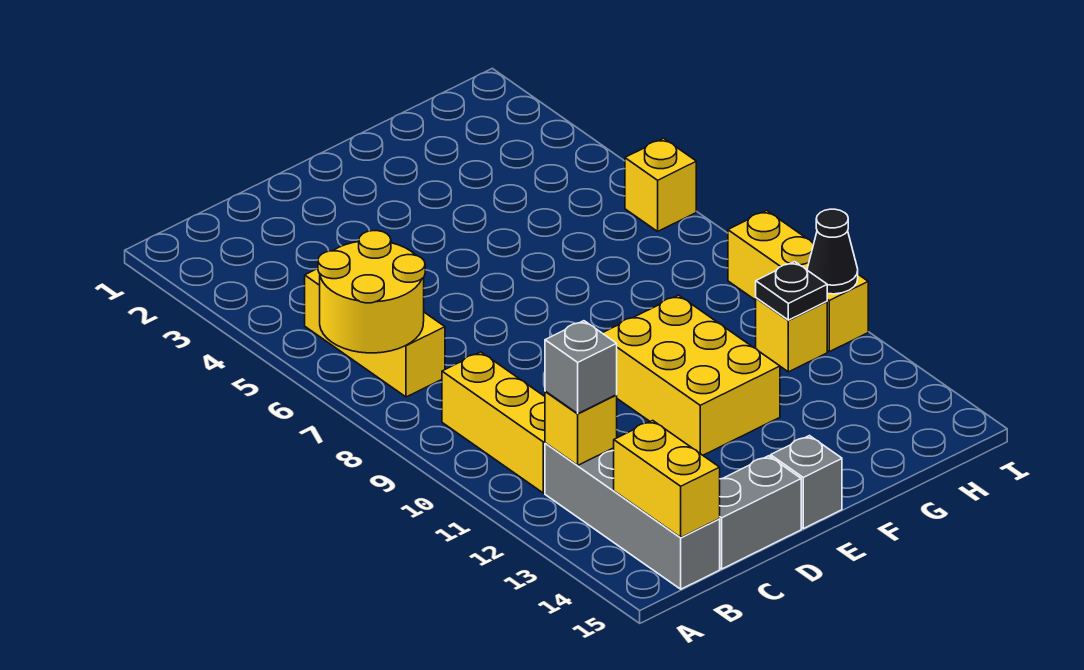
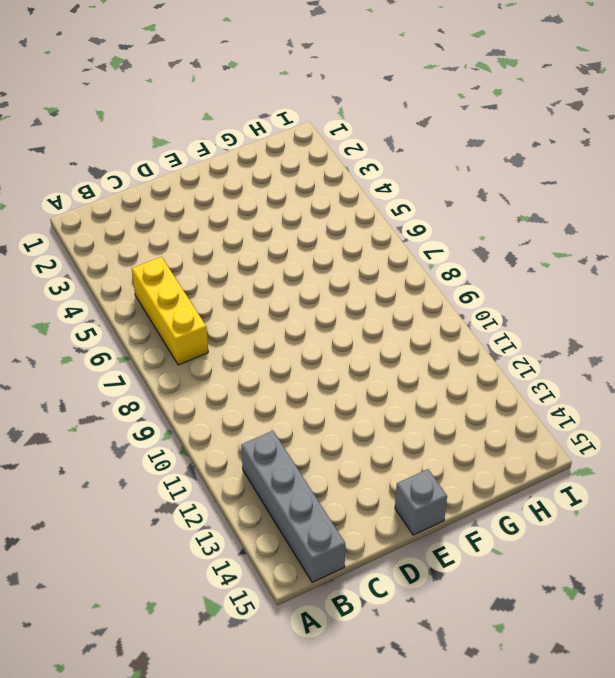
none -> yellow brick B9:B11 level 1
none -> grey brick C15:D15 level 1
none -> yellow brick E10:F12 level 1

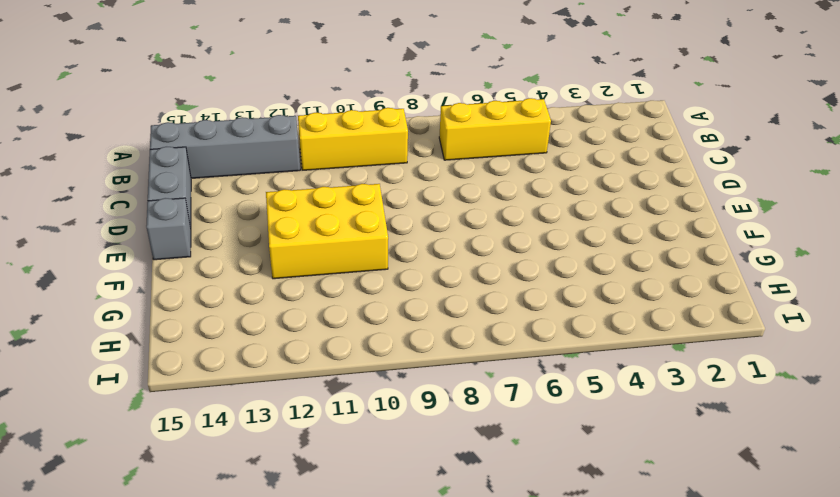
none -> yellow brick H11 level 1
none -> yellow brick I6 level 1
none -> yellow brick I9:I11 level 1

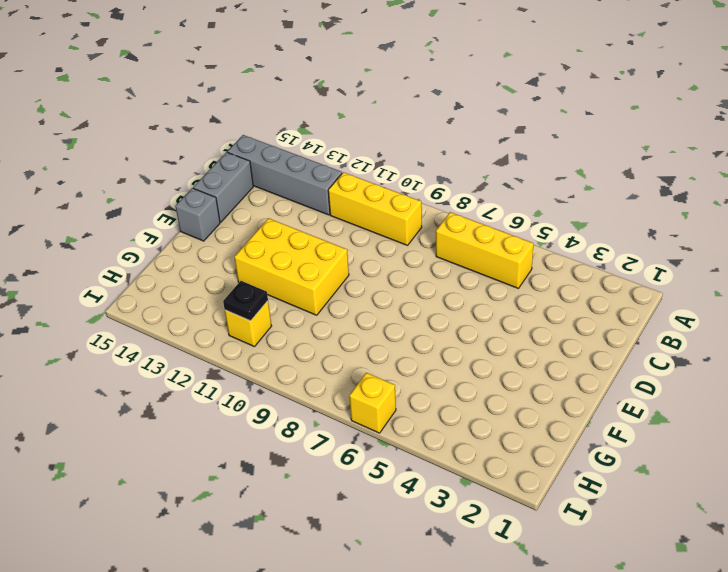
none -> yellow brick I9:I11 level 1
none -> yellow round brick A6:B7 level 2
none -> yellow brick B12 level 2

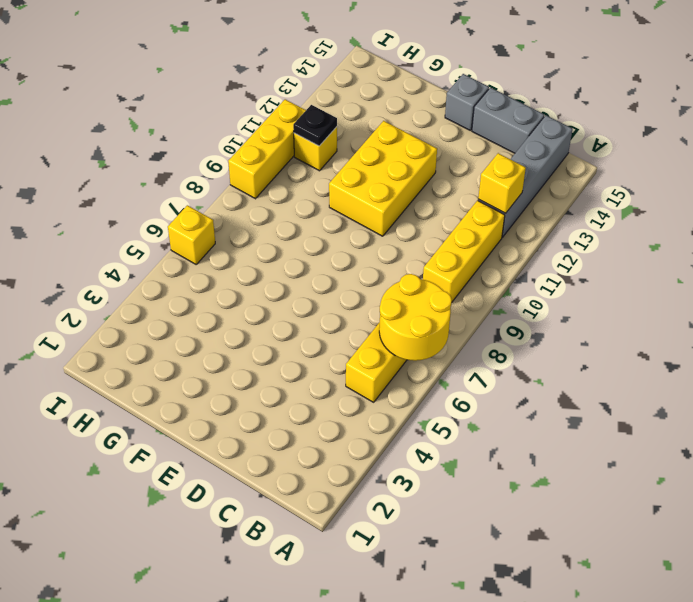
none -> yellow brick B14:B15 level 2
none -> black cone I11 level 2
none -> grey brick B12 level 3

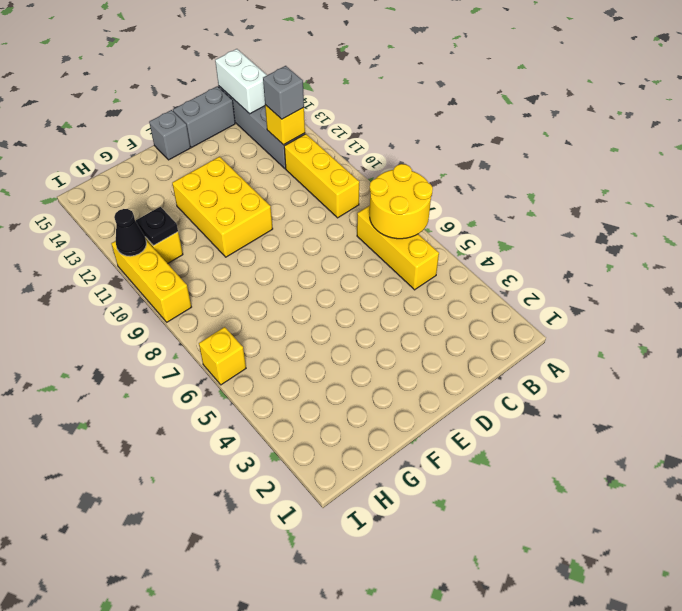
white brick B14:B15 level 2 -> yellow brick B14:B15 level 2

